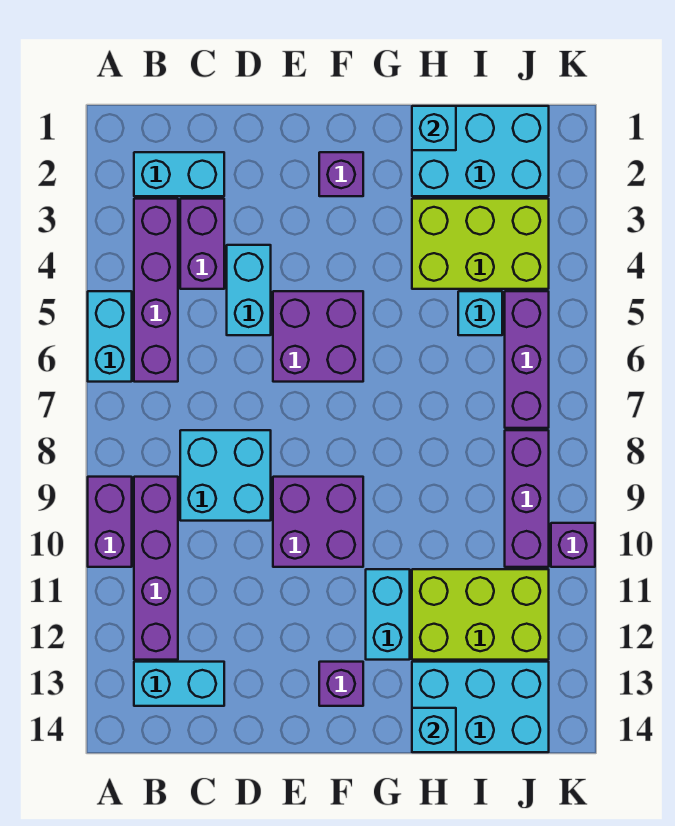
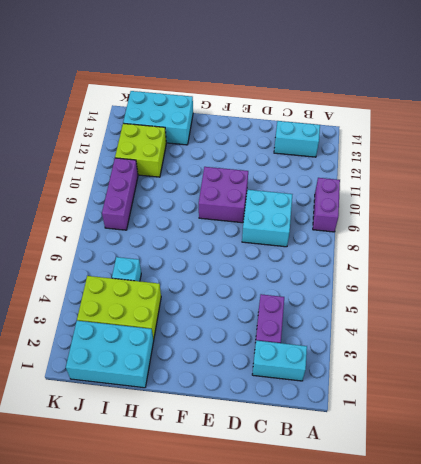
lime brick I11:J12 level 1 -> lime brick H11:J12 level 1
none -> cyan brick A5:A6 level 1
none -> purple brick B3:B6 level 1
none -> purple brick B9:B12 level 1

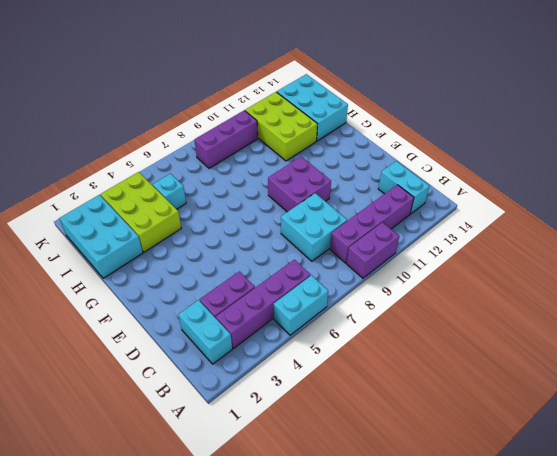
none -> cyan brick D4:D5 level 1
none -> purple brick E5:F6 level 1
none -> purple brick F2 level 1

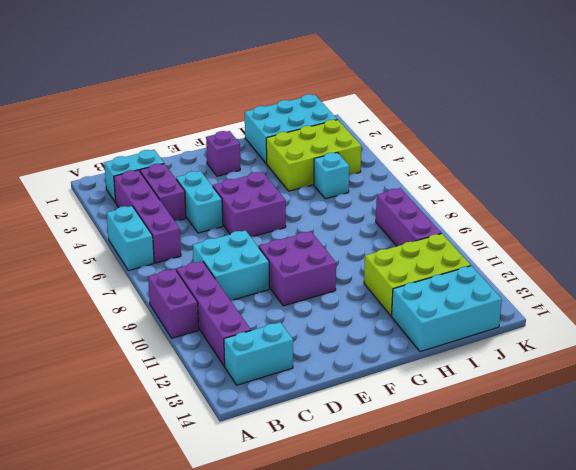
none -> purple brick F13 level 1
none -> cyan brick G11:G12 level 1
none -> purple brick J5:J7 level 1

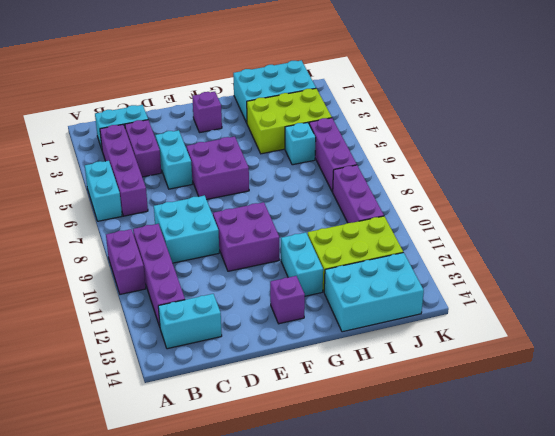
none -> purple brick K10 level 1
none -> cyan brick H1 level 2
none -> cyan brick H14 level 2

